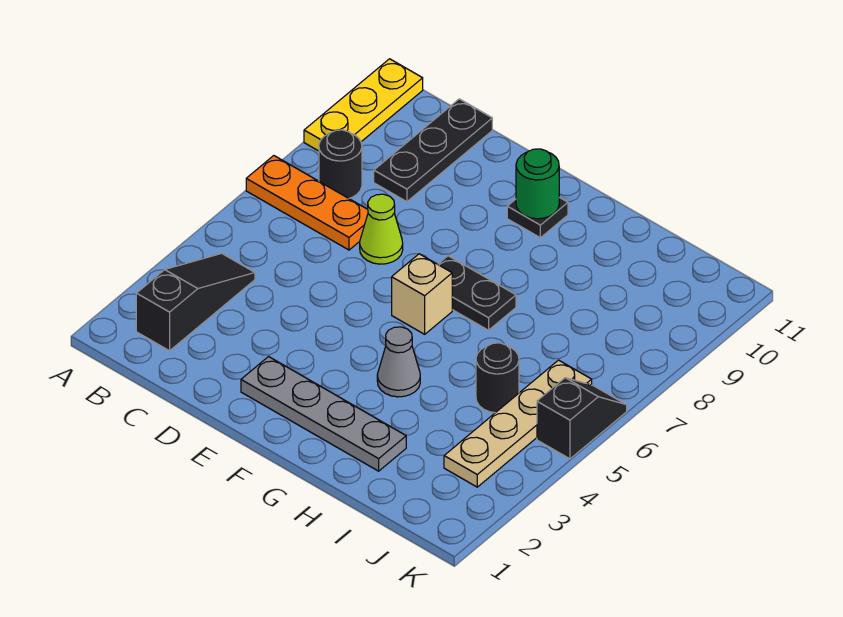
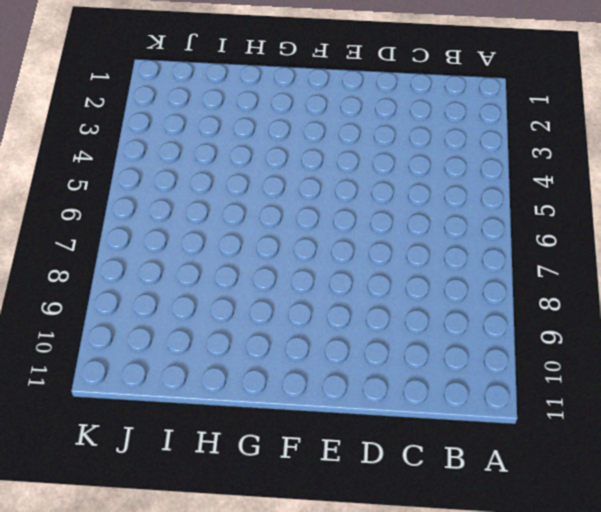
none -> orange plate A7:C7 level 1
none -> yellow plate A9:A11 level 1
none -> black slope B2:B4 level 1 top 2

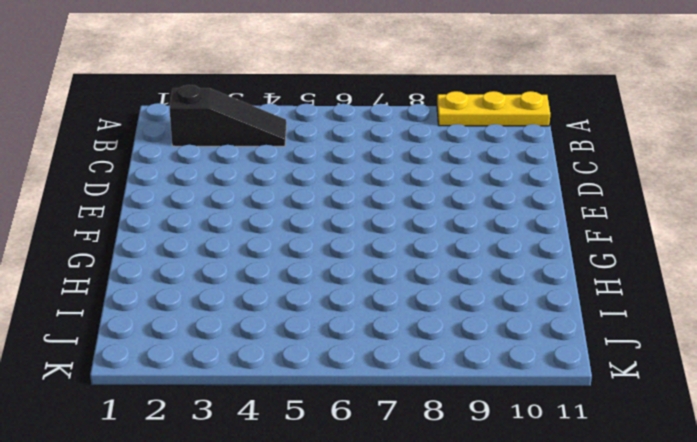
none -> orange plate A7:C7 level 1
none -> black round brick B8 level 1
none -> black plate C9:C11 level 1

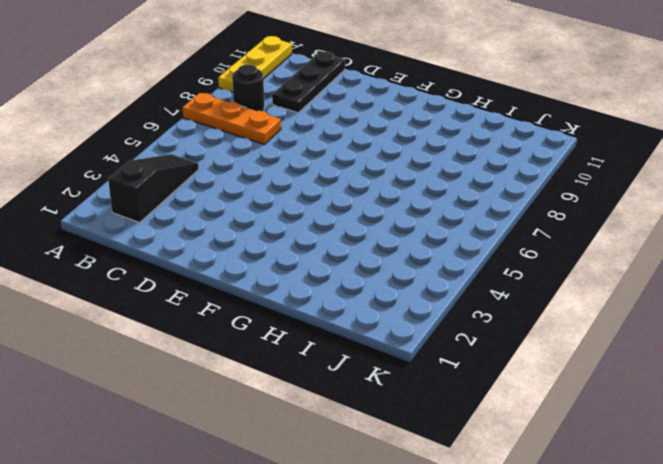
none -> lime cone D7 level 1
none -> grey plate E2:H2 level 1
none -> tan brick F6 level 1

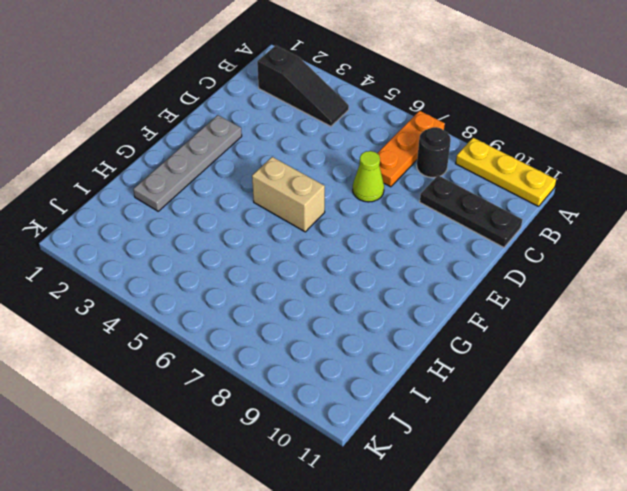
tan brick F5:F6 level 1 -> tan brick F6 level 1
none -> black plate F7:G7 level 1
none -> black plate F10 level 1
none -> grey cone G4 level 1

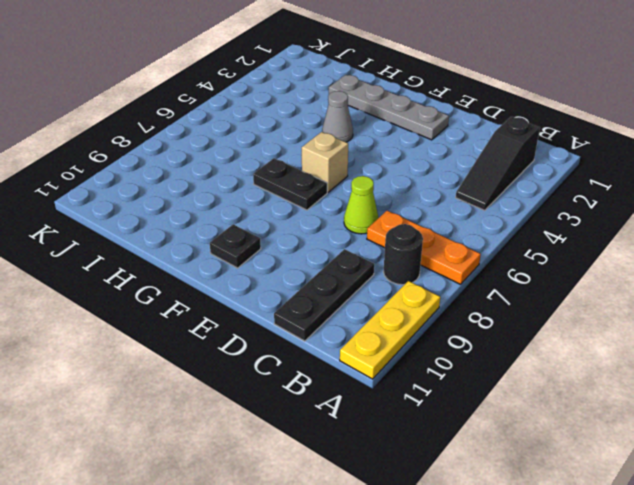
none -> black round brick I5 level 1
none -> tan plate J3:J6 level 1
none -> black slope K5:K6 level 1 top 5

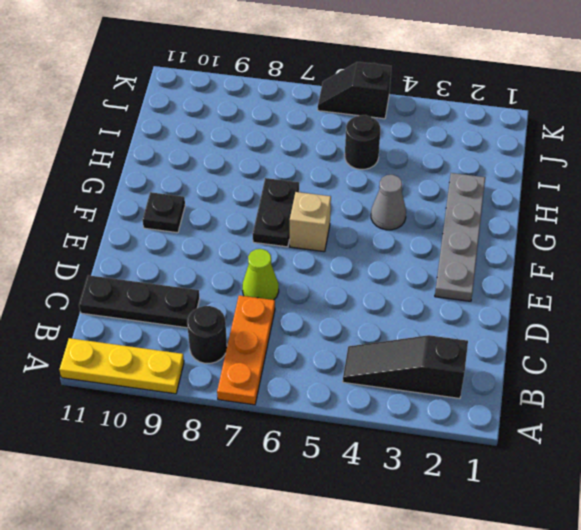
none -> tan plate J3:J6 level 1
none -> green round brick F10 level 2

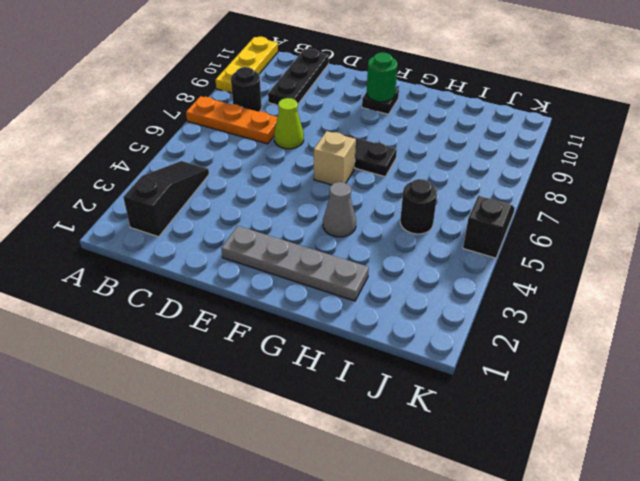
none -> tan plate J3:J6 level 1

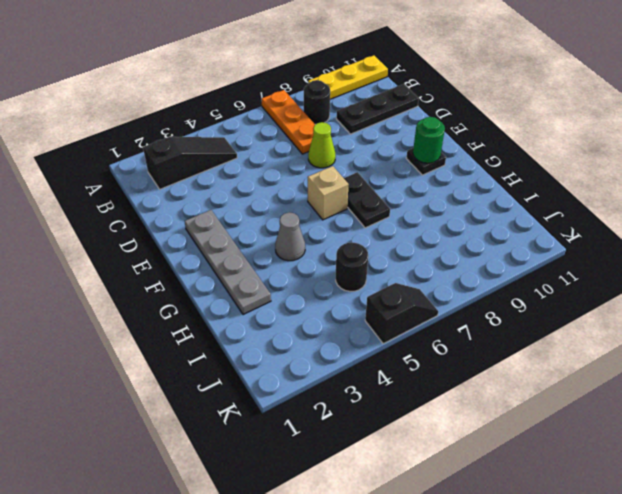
none -> tan plate J3:J6 level 1

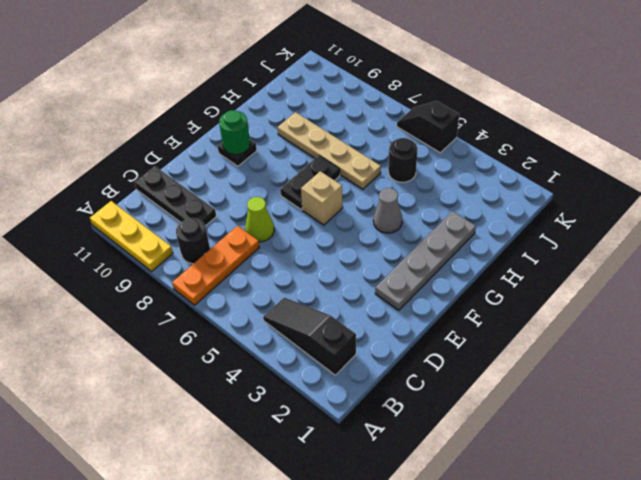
tan plate H6:H9 level 1 -> tan plate J3:J6 level 1

